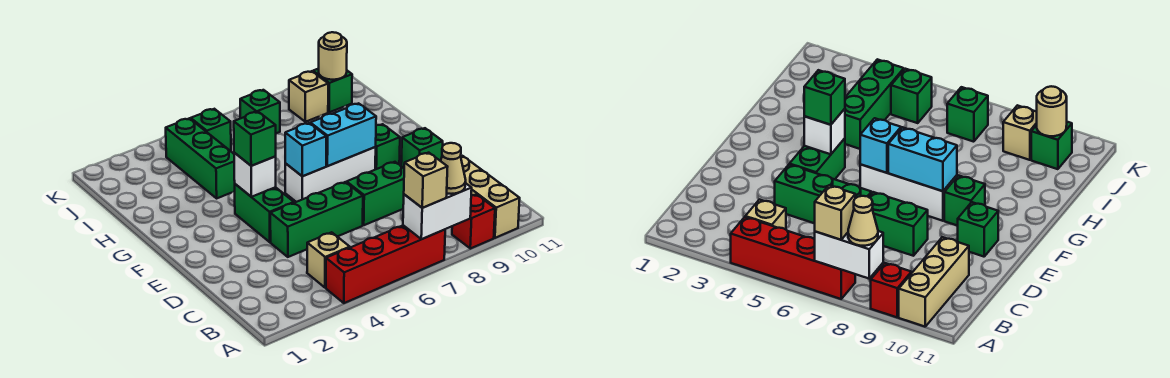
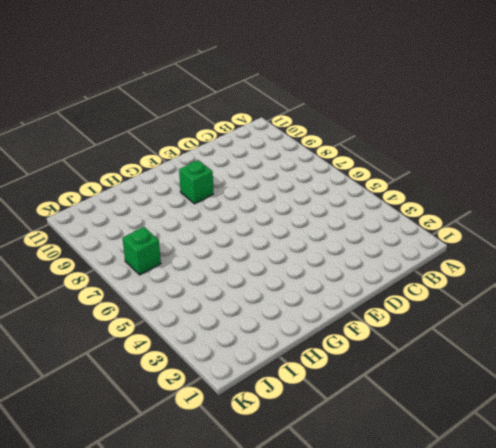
none -> red brick A4:A7 level 1
none -> red brick A9 level 1
none -> tan brick A10:C10 level 1

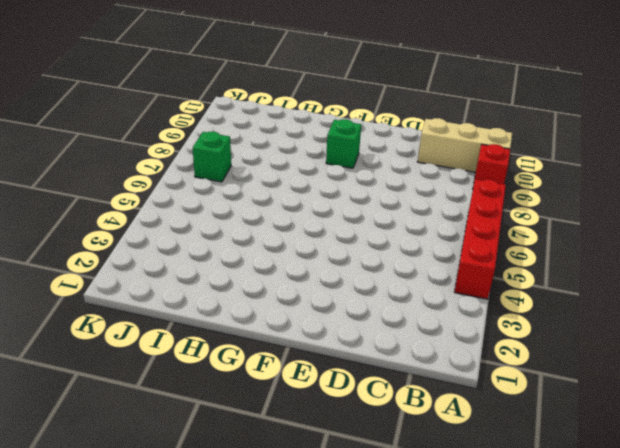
none -> tan brick B4 level 1
none -> green brick D4:D6 level 1
none -> green brick D7:D8 level 1

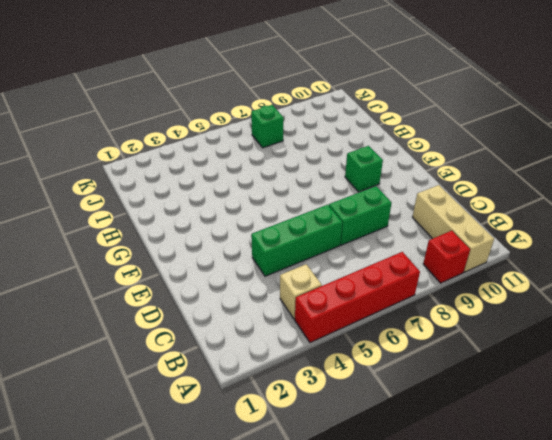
none -> green brick E4:F4 level 1
none -> green brick E10 level 1
none -> white brick F6:F8 level 1

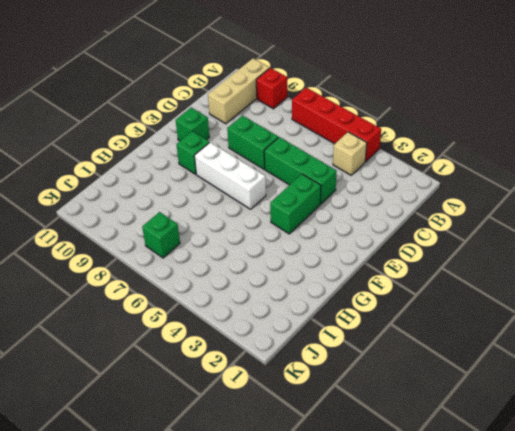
none -> green brick H4:J4 level 1
none -> green brick J5 level 1
none -> tan brick J9 level 1

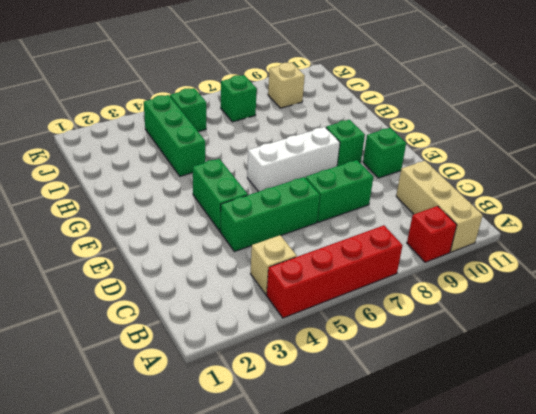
none -> green brick J10 level 1
none -> white brick A7:A8 level 2
none -> white brick F4 level 2

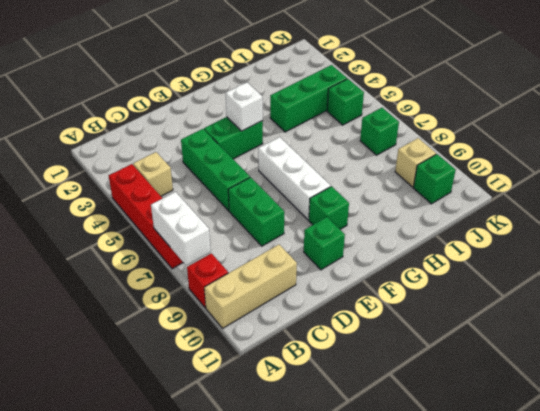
none -> cyan brick F6 level 2
none -> cyan brick F7:F8 level 2
none -> tan round brick J10 level 2

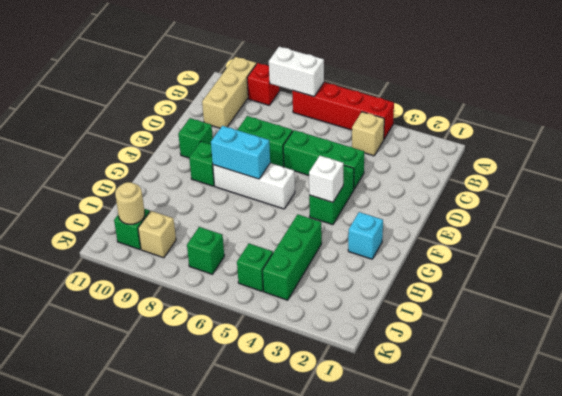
cyan brick G2 level 1 -> cyan brick F6 level 2
none -> tan brick A7 level 3
none -> tan cone A8 level 3
none -> green brick F4 level 3

